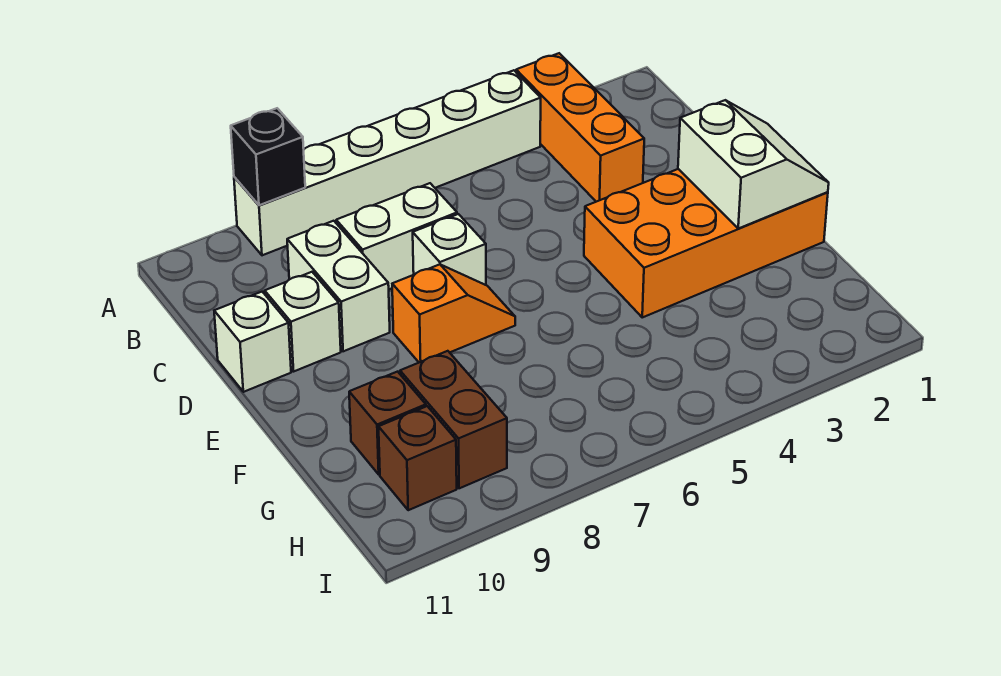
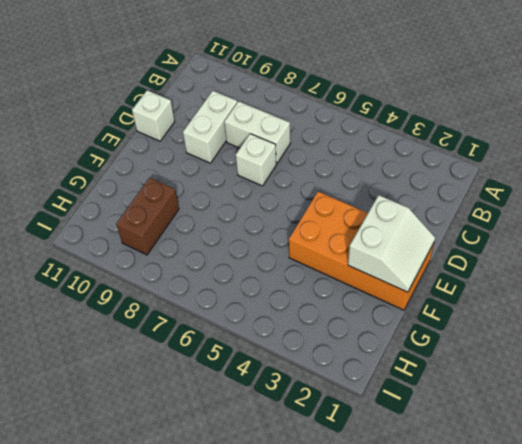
none -> orange brick A3:C3 level 1
none -> white brick A4:A9 level 1
none -> white brick D10 level 1

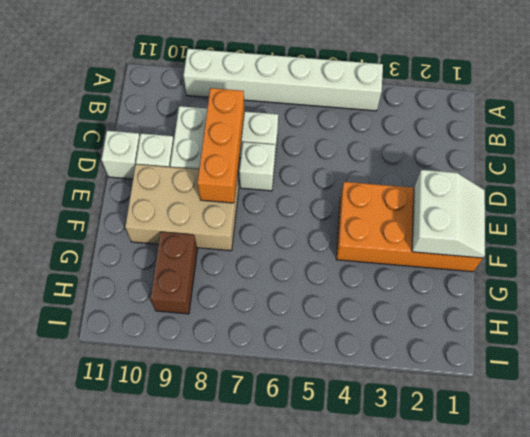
orange brick C8:E8 level 2 -> orange brick A3:C3 level 1
tan brick E8:F10 level 1 -> orange slope E7:E8 level 1 top 8
none -> brown brick G10 level 1
none -> brown brick H10 level 1
none -> black brick A9 level 2

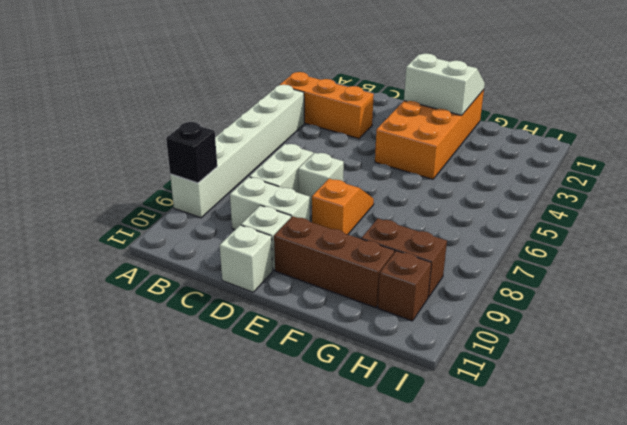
brown brick E10:G10 level 1 -> brown brick G10 level 1

